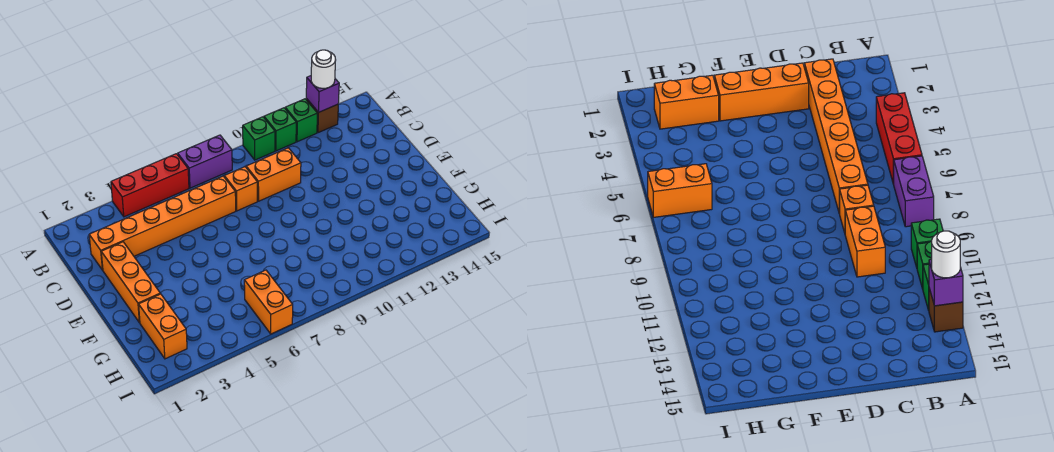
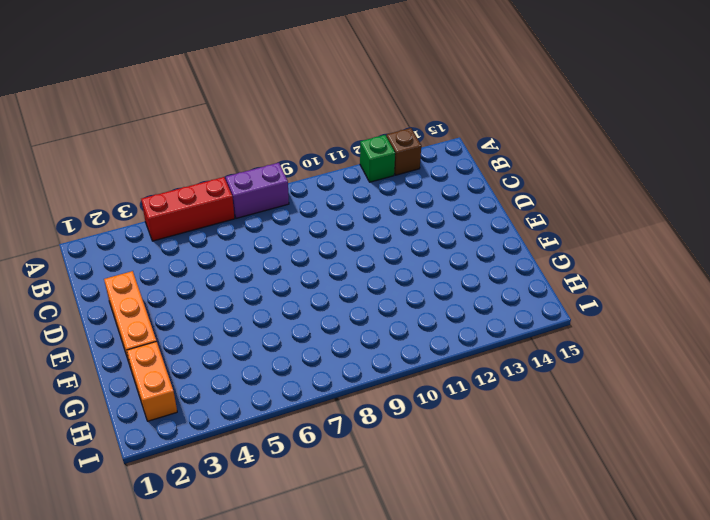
none -> green brick A10 level 1
none -> green brick A11 level 1
none -> orange brick C2:C7 level 1

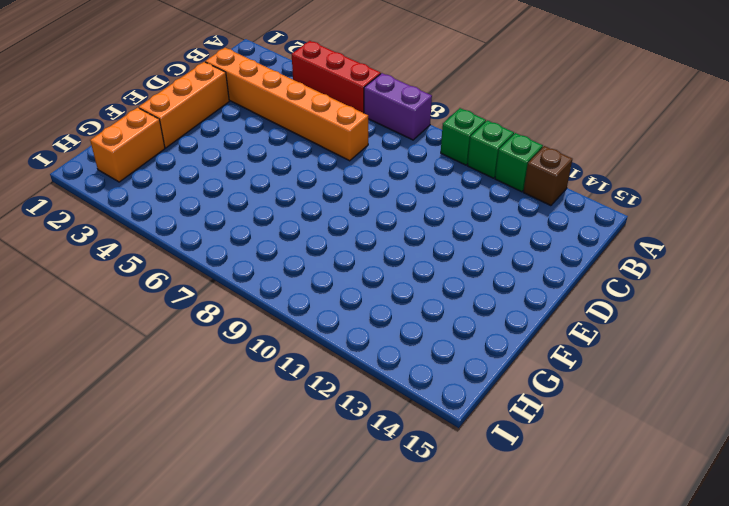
none -> orange brick C8 level 1
none -> orange brick C9:C10 level 1
none -> orange brick H6:I6 level 1

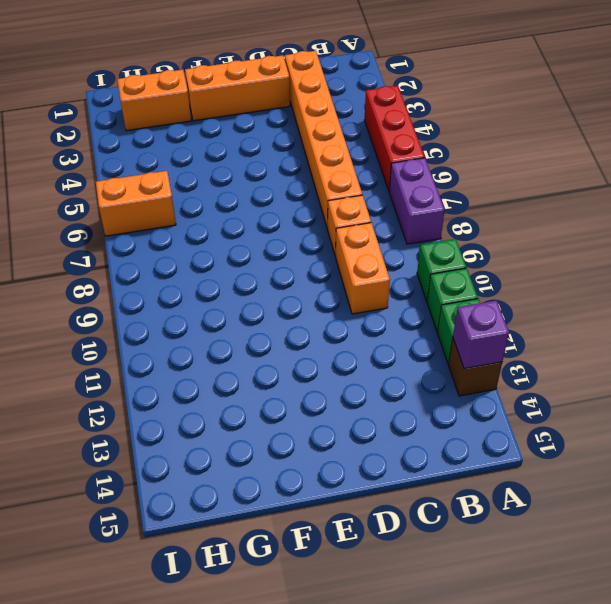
none -> white round brick A13 level 3

